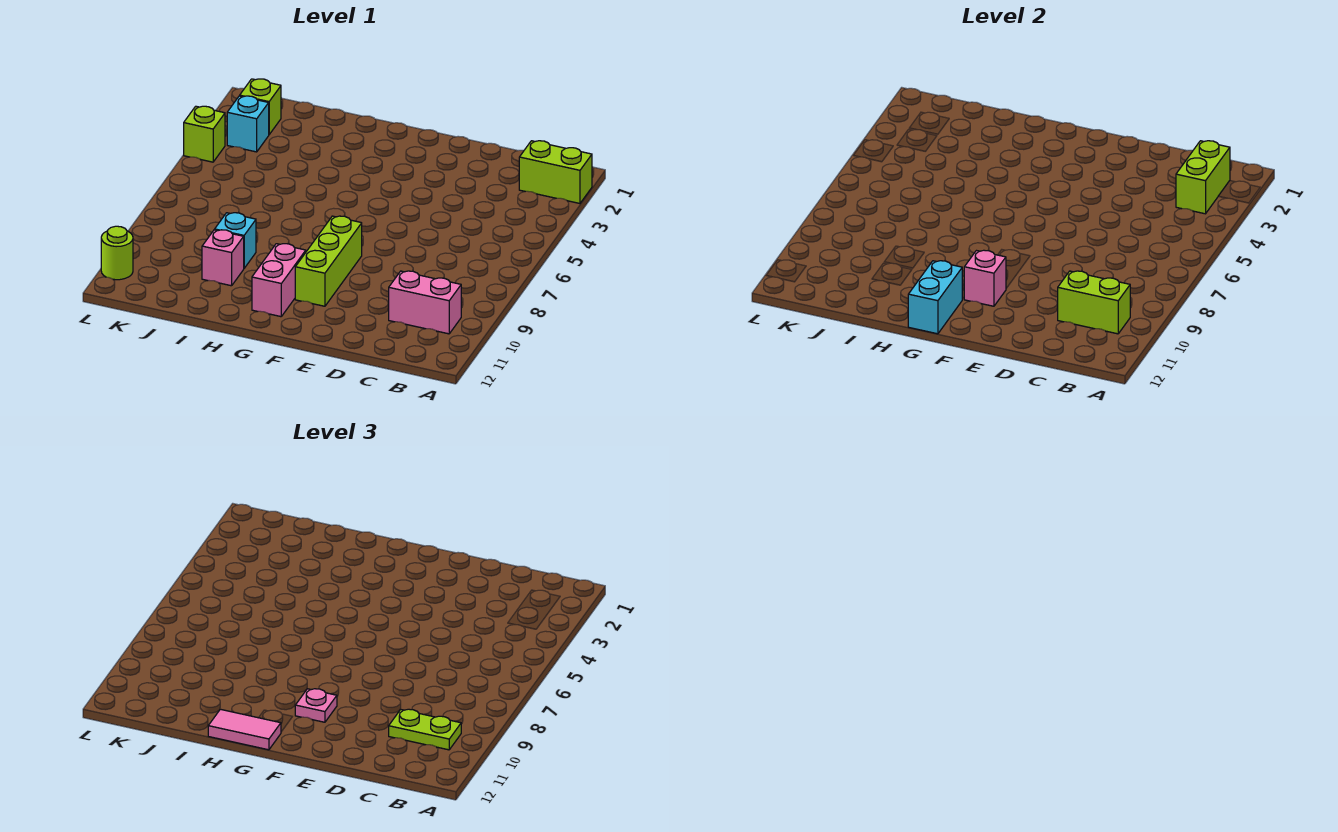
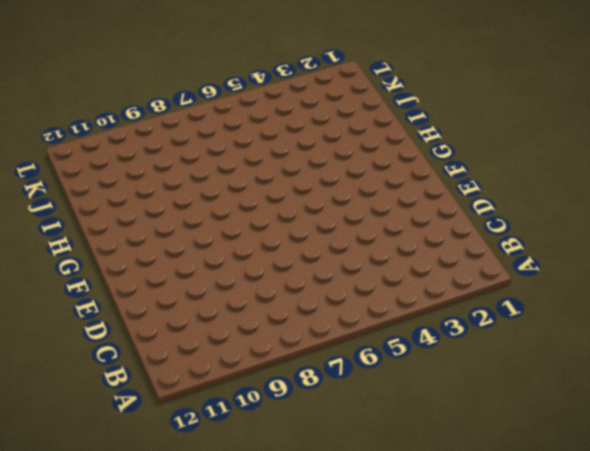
none -> lime brick A2:B2 level 1
none -> pink brick B10:C10 level 1
none -> lime brick F8:F10 level 1

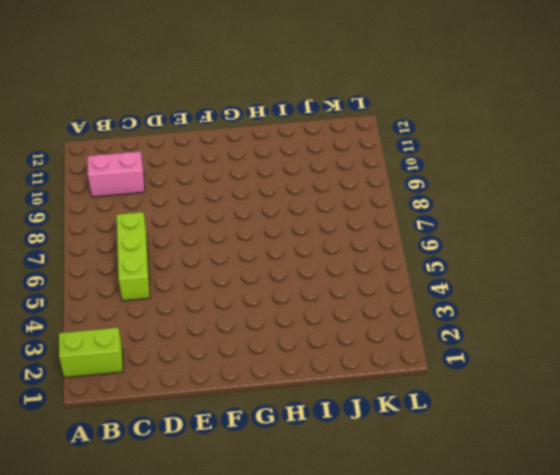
lime brick C5:C7 level 1 -> lime brick F8:F10 level 1
none -> pink brick G10:G11 level 1
none -> cyan brick I9 level 1
none -> pink brick I10 level 1

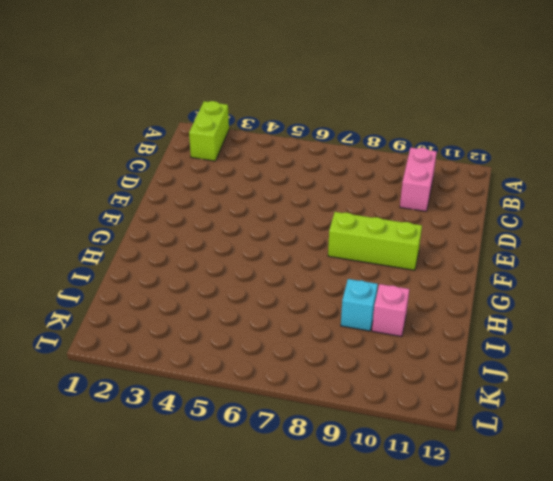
none -> pink brick G10:G11 level 1
none -> lime brick K2 level 1
none -> cyan brick K3 level 1

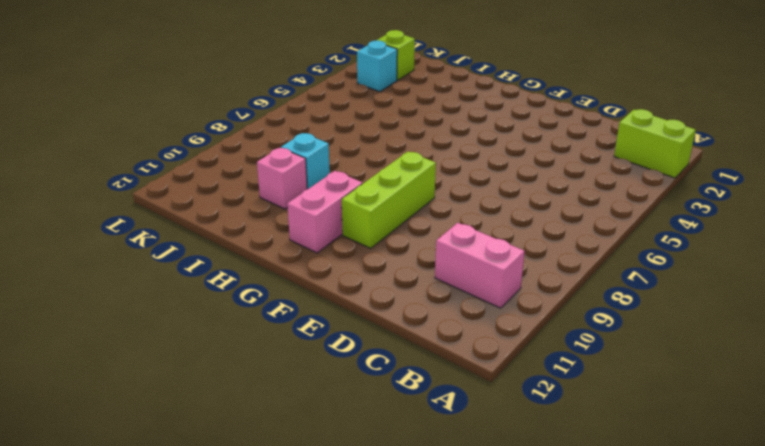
none -> lime brick L4 level 1
none -> lime round brick L11 level 1
none -> lime brick B2:B3 level 2

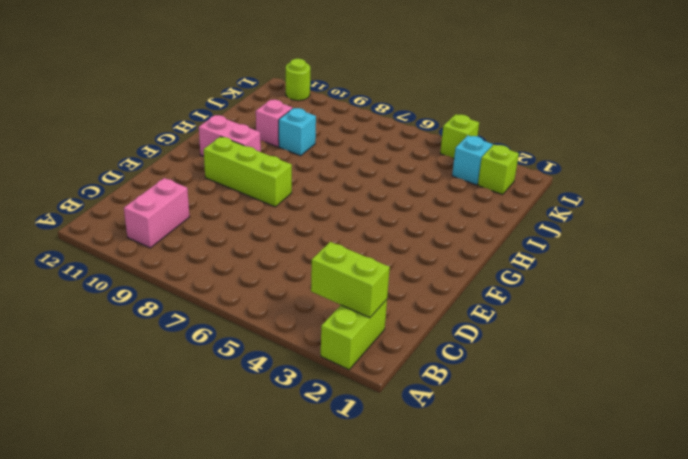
none -> lime brick B10:C10 level 2
none -> pink brick F10 level 2
none -> cyan brick G11:G12 level 2

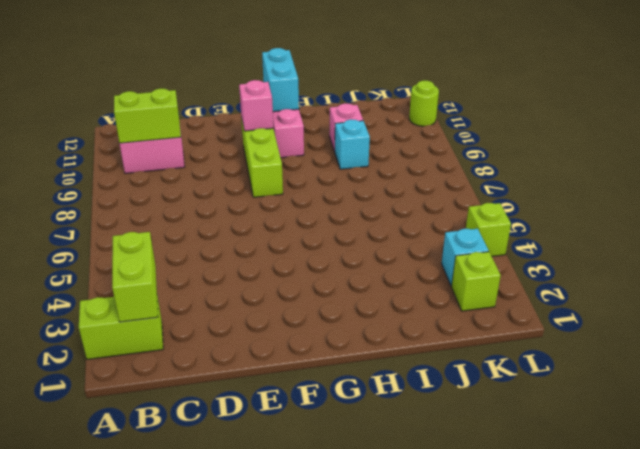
none -> lime plate B10:C10 level 3
none -> pink plate F10 level 3
none -> pink tile G12:H12 level 3

